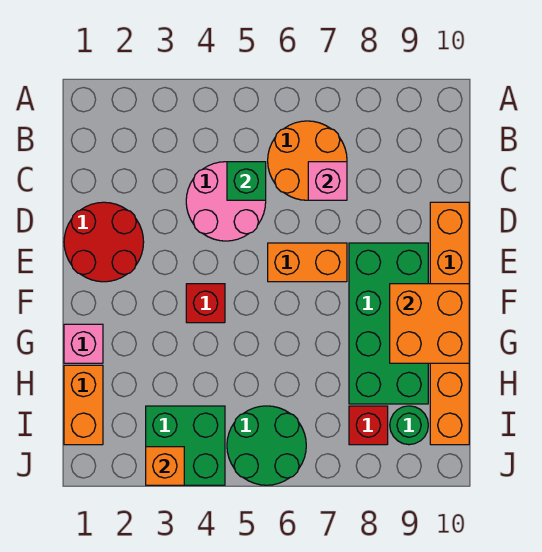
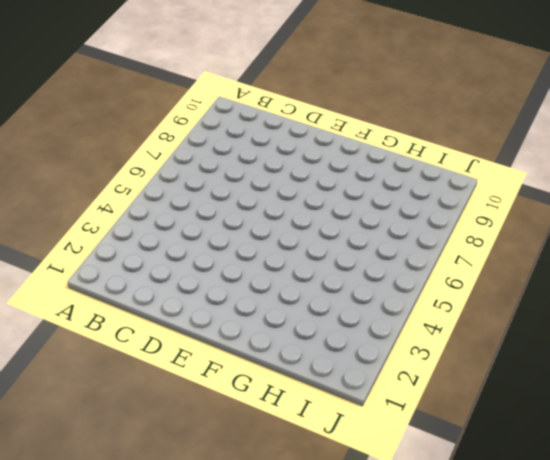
none -> orange round brick B6:C7 level 1
none -> pink round brick C4:D5 level 1
none -> red round brick D1:E2 level 1

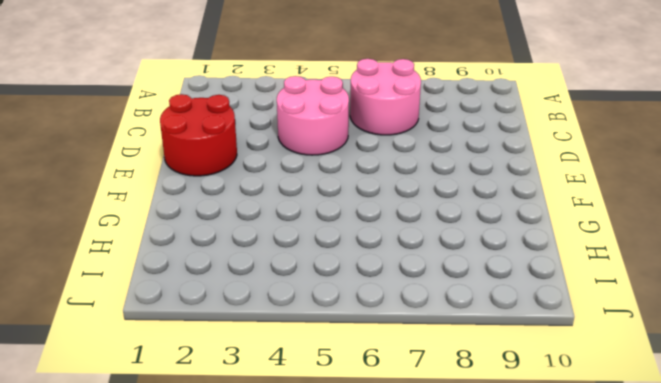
pink round brick B6:C7 level 1 -> orange round brick B6:C7 level 1
none -> orange brick D10:I10 level 1
none -> orange brick E6:E7 level 1
none -> green brick E8:H9 level 1

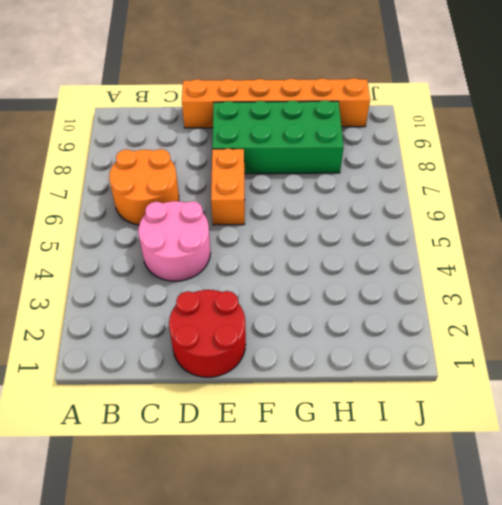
none -> red brick F4 level 1
none -> pink brick G1 level 1
none -> orange brick H1:I1 level 1

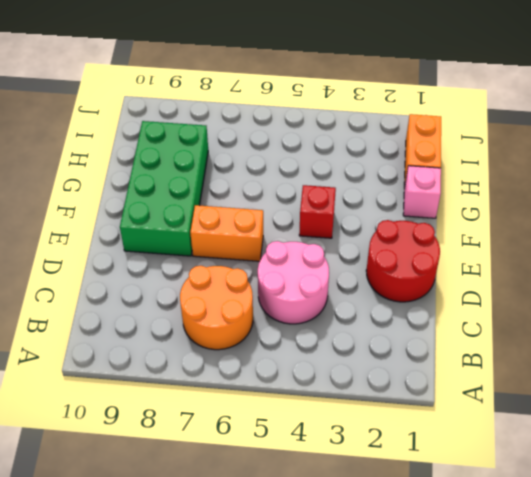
none -> orange brick D10:I10 level 1
none -> green brick I3:J4 level 1
none -> green round brick I5:J6 level 1

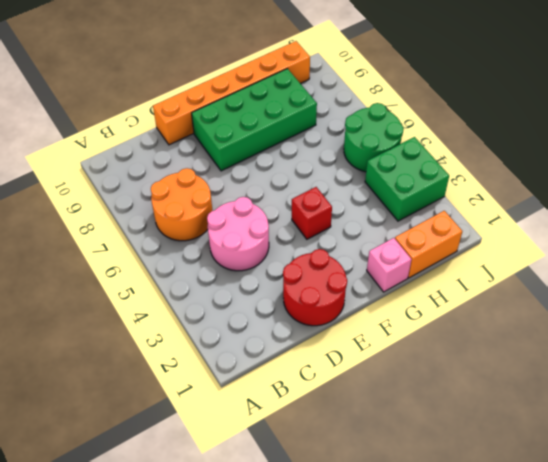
none -> orange brick E6:E7 level 1
none -> red brick I8 level 1
none -> green round brick I9 level 1

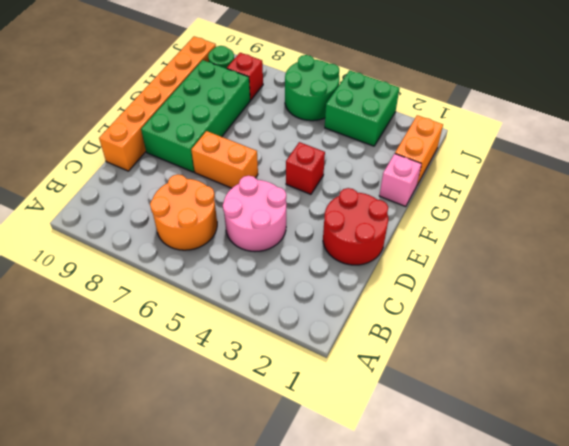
none -> green brick C5 level 2
none -> pink brick C7 level 2
none -> orange brick F9:G10 level 2

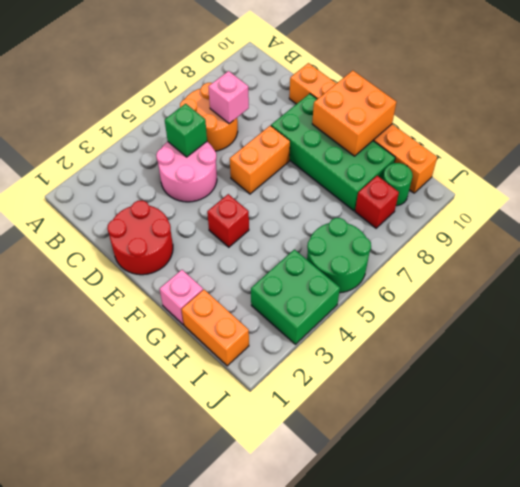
none -> orange brick J3 level 2

